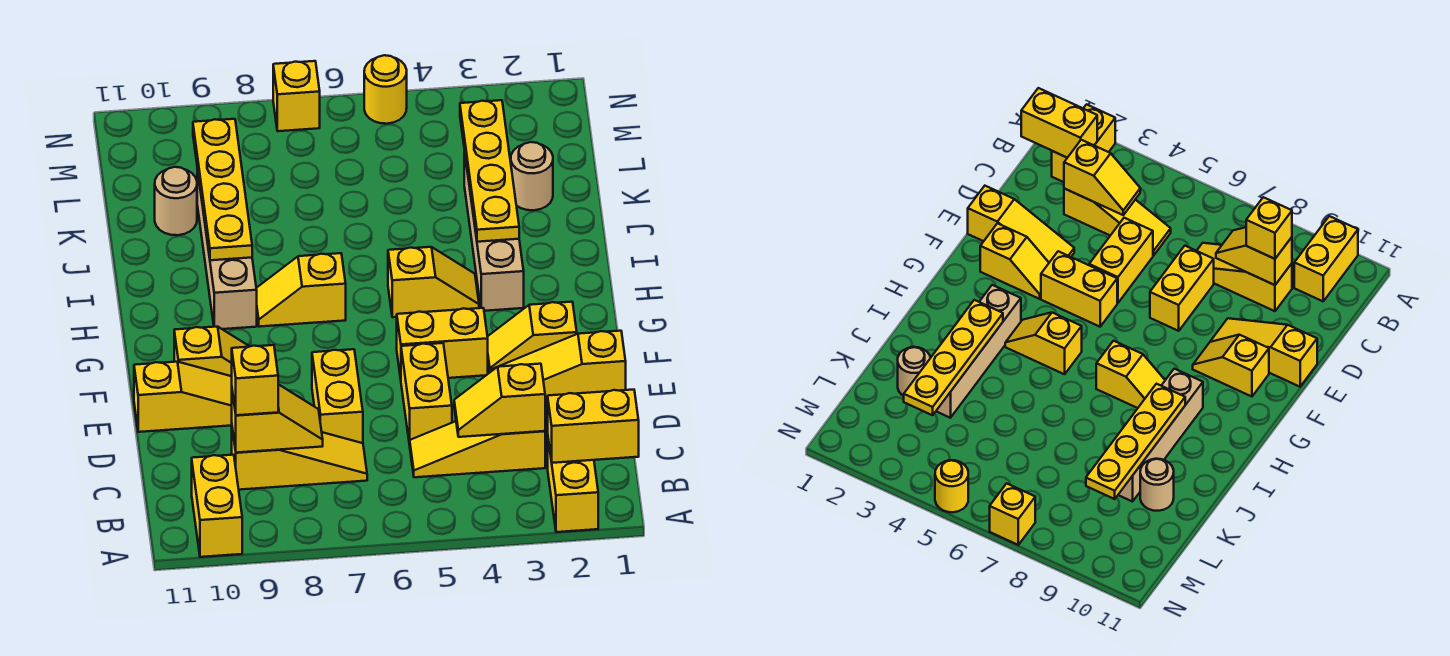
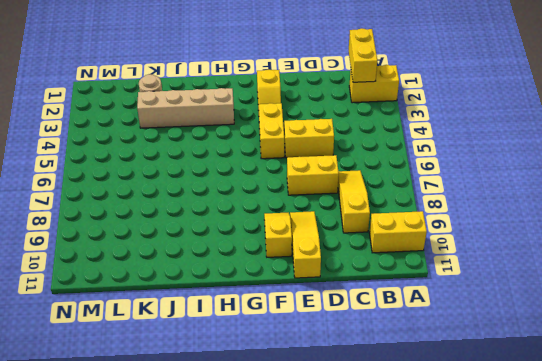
none -> yellow slope C3:C5 level 1 top 3
none -> yellow slope E1:E3 level 1 top 1
none -> yellow slope H4:H5 level 1 top 5

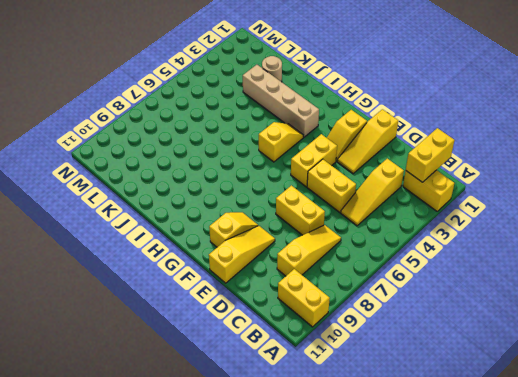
none -> yellow slope H7:H8 level 1 top 7
none -> tan brick H9:K9 level 1
none -> tan round brick K10 level 1

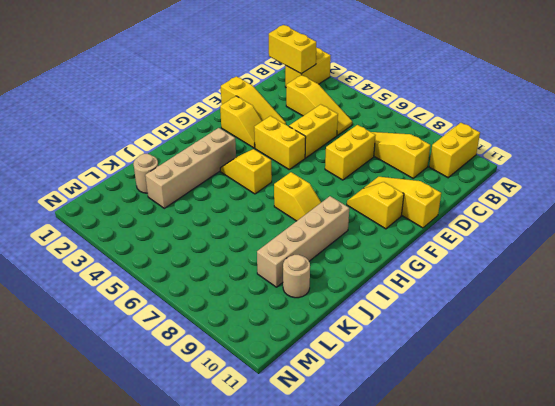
none -> yellow round brick N5 level 1
none -> yellow brick N7 level 1
none -> yellow slope C3:C4 level 2 top 3

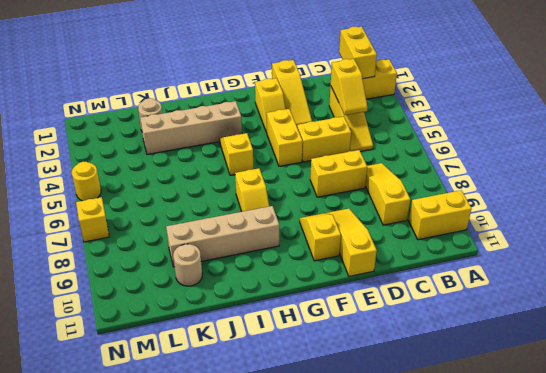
none -> yellow slope C8:C9 level 2 top 9
none -> yellow plate I3:L3 level 2
none -> yellow plate I9:L9 level 2

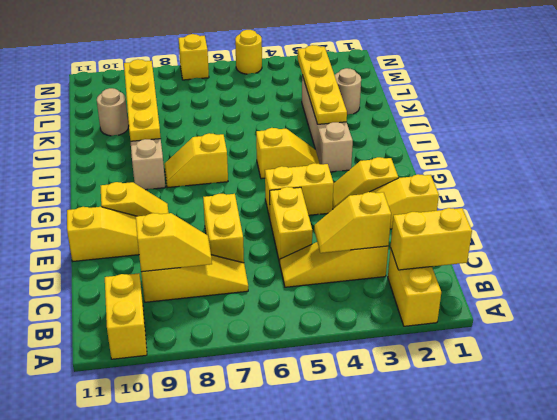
none -> yellow brick C9 level 3

